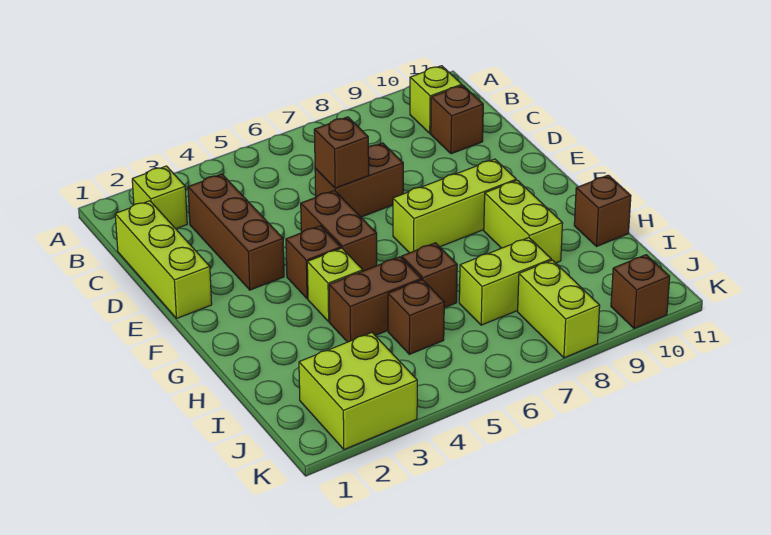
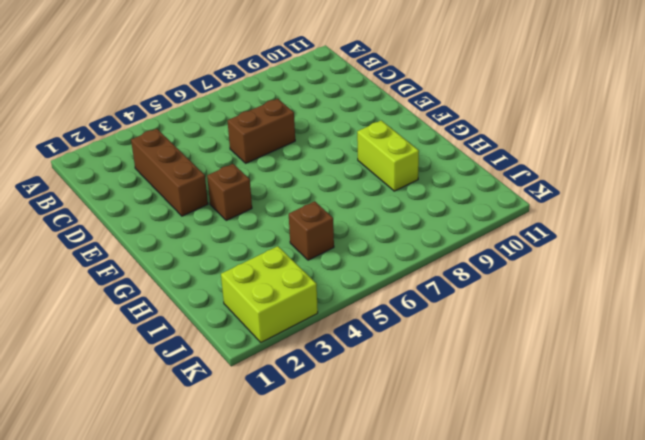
none -> lime brick B2 level 1
none -> lime brick B10 level 1
none -> lime brick C1:E1 level 1

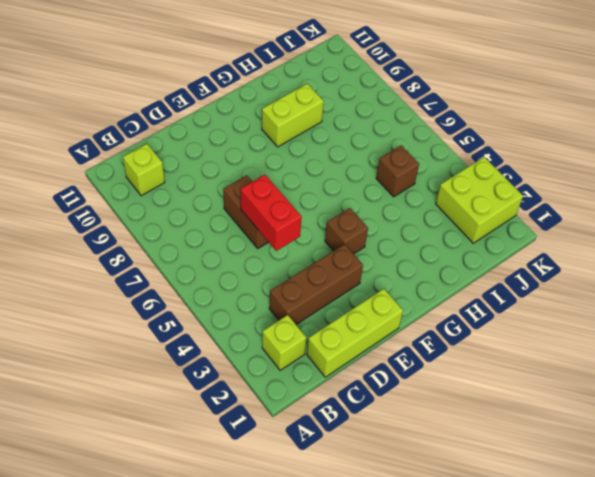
red brick D5:D6 level 2 -> brown brick D6 level 2
none -> brown brick C10 level 1
none -> brown brick E5:F5 level 1
none -> lime brick F7:F9 level 1

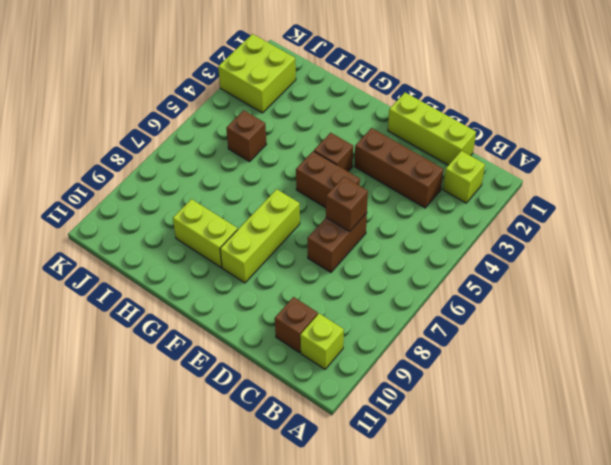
none -> lime brick G4 level 1
none -> brown brick H4:H5 level 1
none -> brown brick H6 level 1

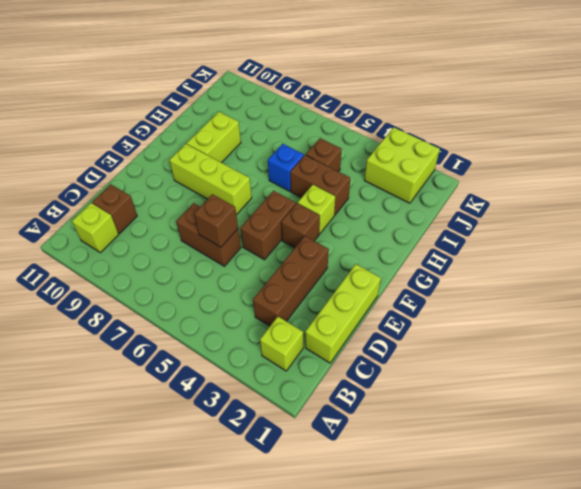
blue brick H6 level 1 -> brown brick H6 level 1
none -> brown brick H11 level 1
none -> lime brick I7:I8 level 1
none -> lime brick J8:K8 level 1

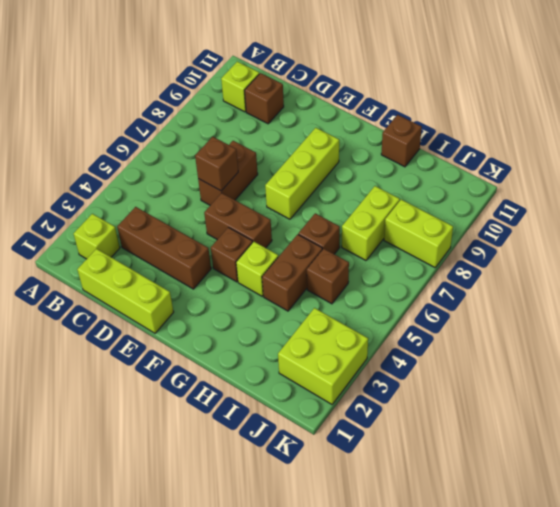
none -> lime brick G9:H9 level 1
none -> brown brick K10 level 1

